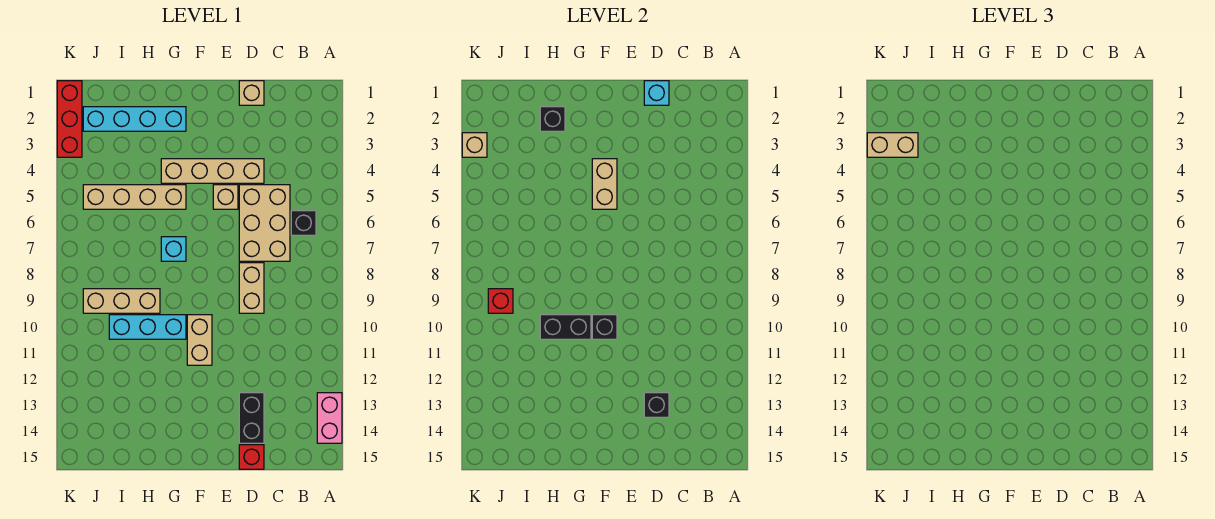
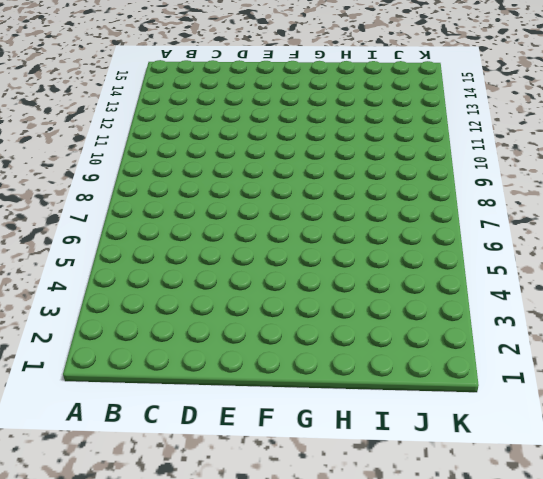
none -> pink brick A13:A14 level 1
none -> black brick B6 level 1
none -> tan brick C5:D7 level 1

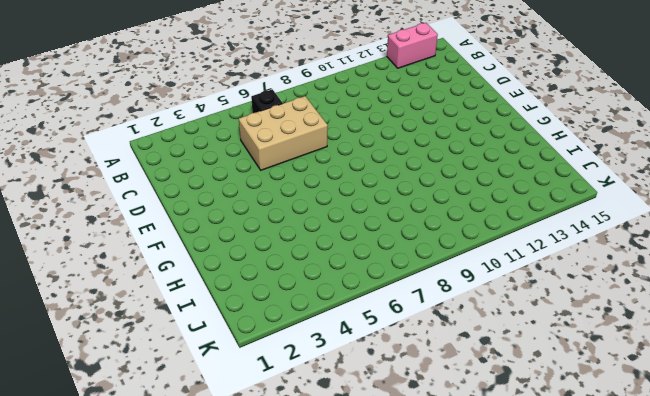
none -> tan brick D1 level 1
none -> tan brick D4:G4 level 1
none -> tan brick D8:D9 level 1

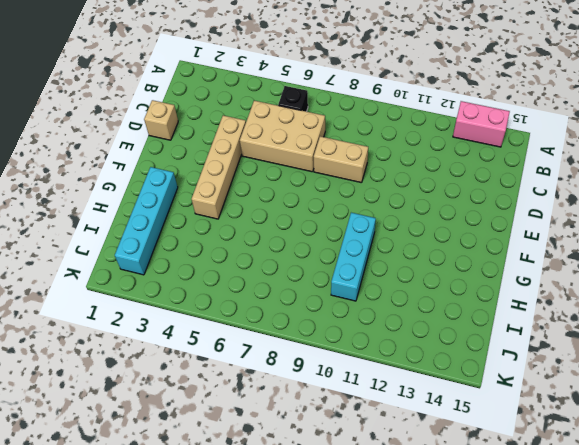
none -> black brick D13:D14 level 1
none -> red brick D15 level 1
none -> tan brick E5 level 1

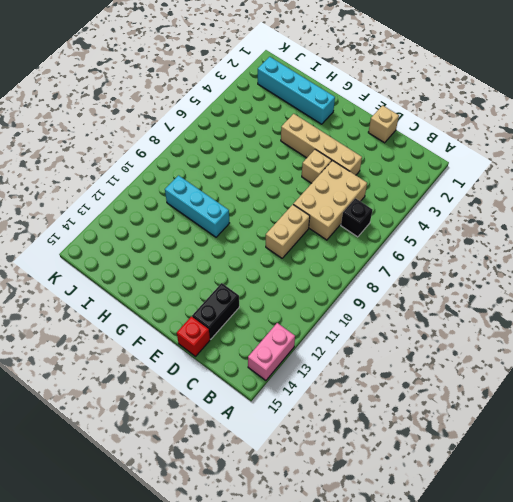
none -> tan brick F10:F11 level 1
none -> tan brick G5:J5 level 1
none -> cyan brick G7 level 1

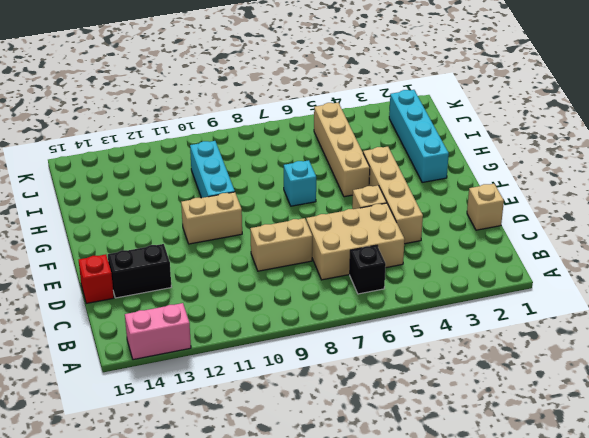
none -> tan brick H9:J9 level 1
none -> red brick K1:K3 level 1
none -> cyan brick D1 level 2

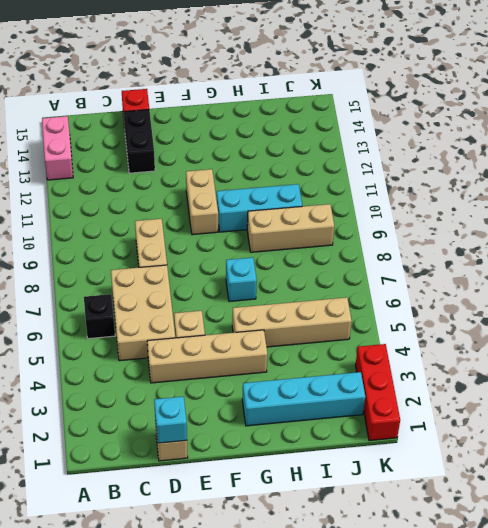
none -> black brick D13 level 2
none -> tan brick F4:F5 level 2
none -> black brick F10 level 2

